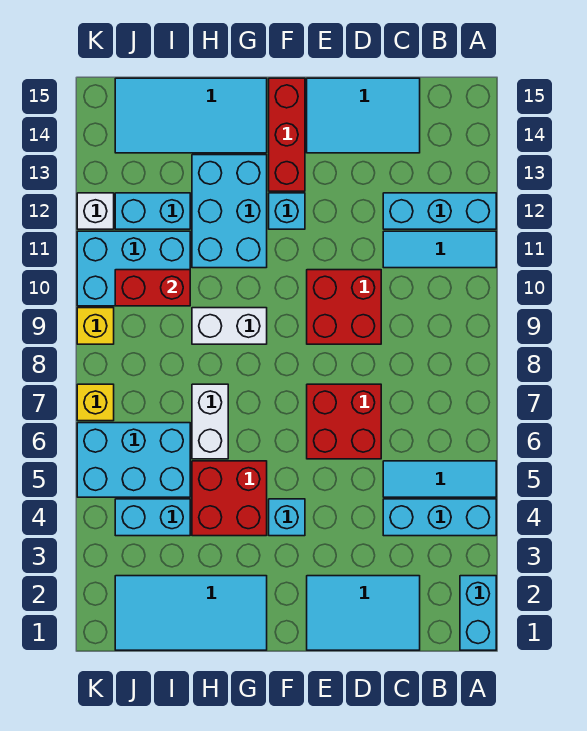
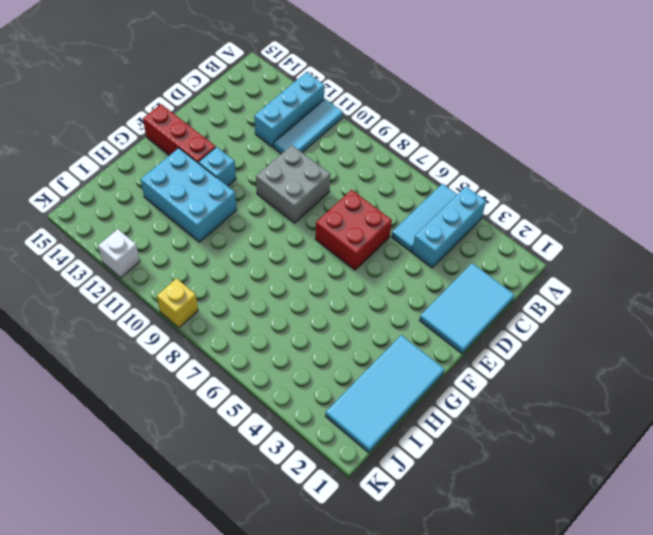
grey brick D9:E10 level 1 -> red brick D9:E10 level 1
none -> cyan brick A1:A2 level 1
none -> cyan tile C14:E15 level 1
none -> cyan brick F4 level 1

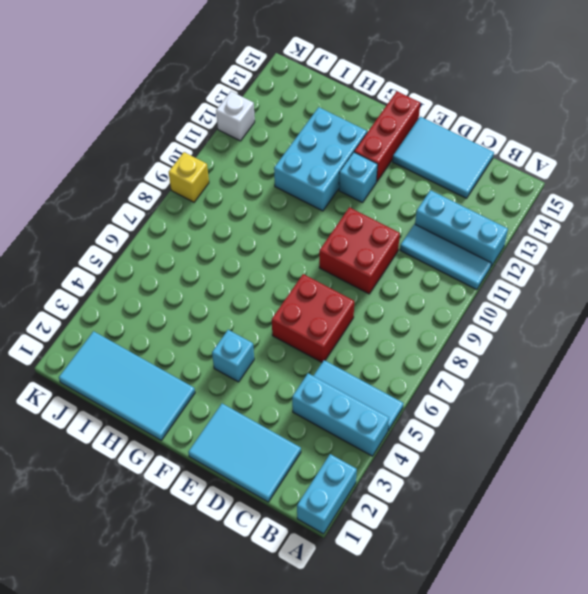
none -> red brick G4:H5 level 1
none -> white brick G9:H9 level 1
none -> cyan tile G14:J15 level 1

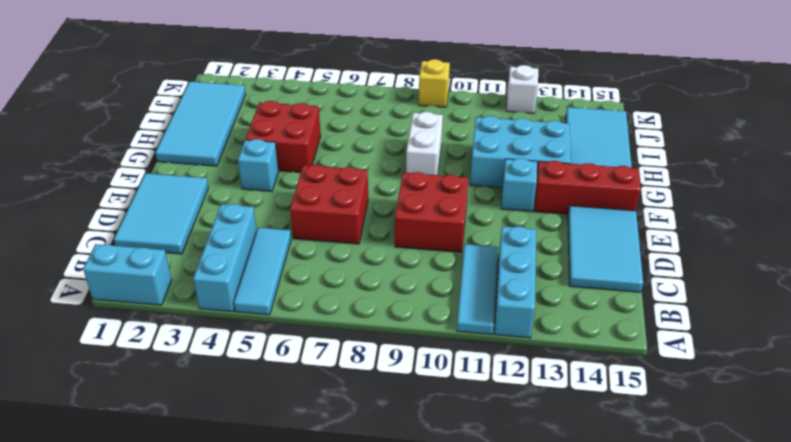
none -> white brick H6:H7 level 1
none -> cyan brick I4:J4 level 1
none -> cyan brick I5:K6 level 1

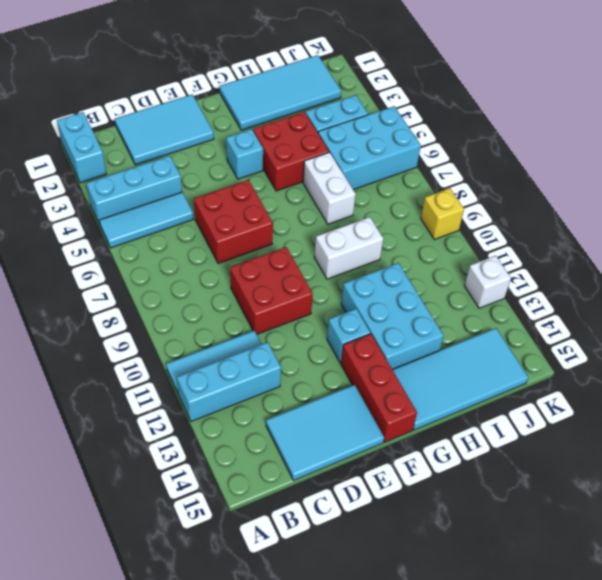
none -> cyan brick I10:K11 level 1
none -> cyan brick I12:J12 level 1
none -> yellow brick K7 level 1

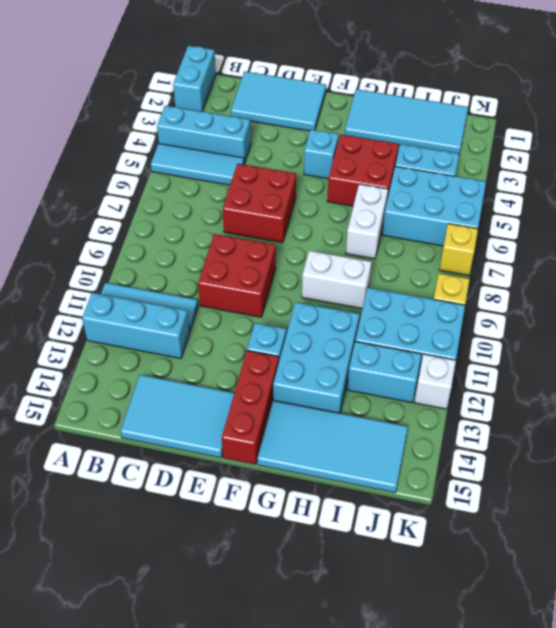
none -> red brick I10:J10 level 2

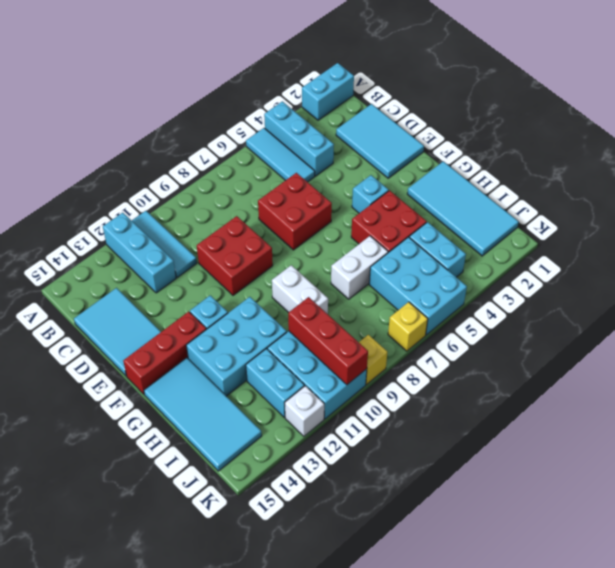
red brick I10:K10 level 2 -> red brick I10:J10 level 2

